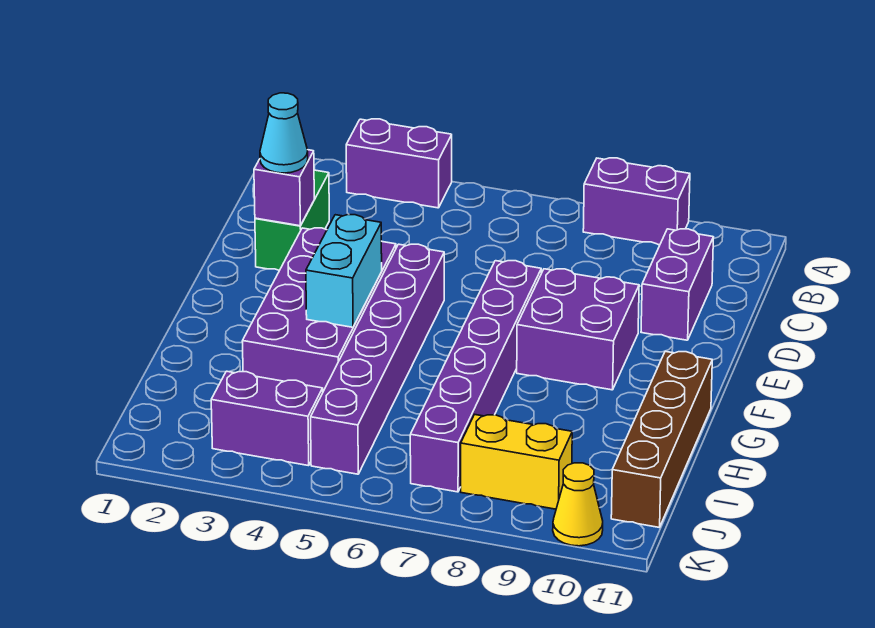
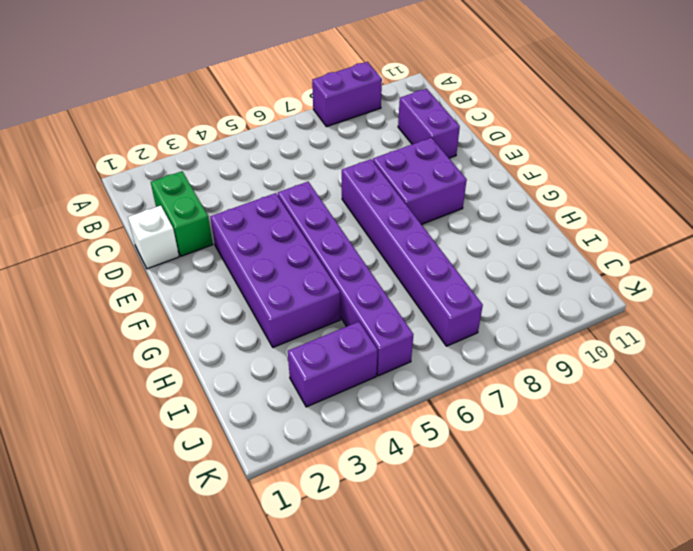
white brick D1 level 1 -> none
none -> purple brick A3:A4 level 1
none -> brown brick G11:J11 level 1
none -> yellow brick J8:J9 level 1

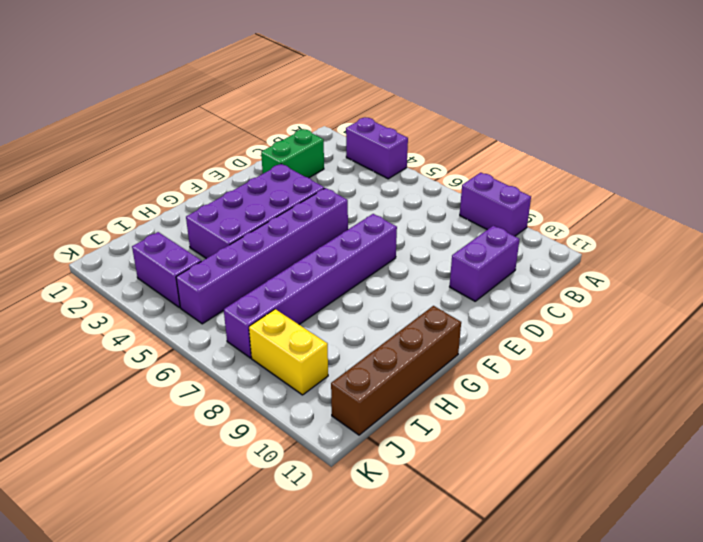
none -> purple brick E8:F9 level 1
none -> yellow cone K10 level 1
none -> purple brick D2 level 2

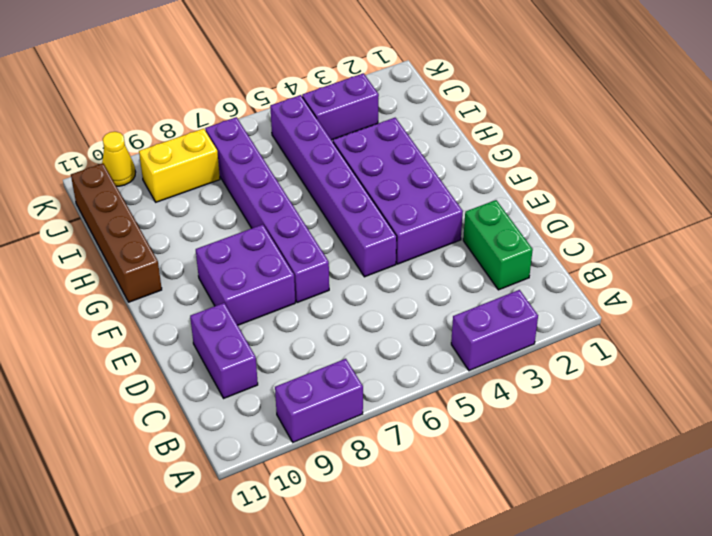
none -> purple brick D2 level 2
none -> cyan brick F4:G4 level 2
none -> cyan cone D2 level 3

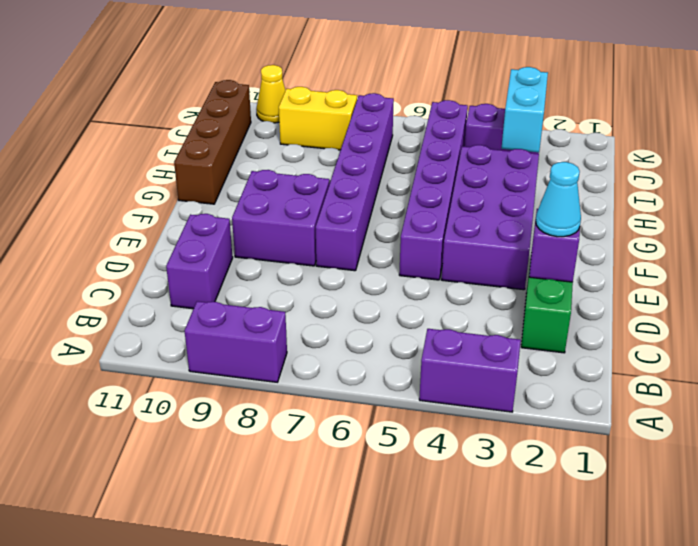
cyan brick I3:J3 level 2 -> cyan brick F4:G4 level 2

